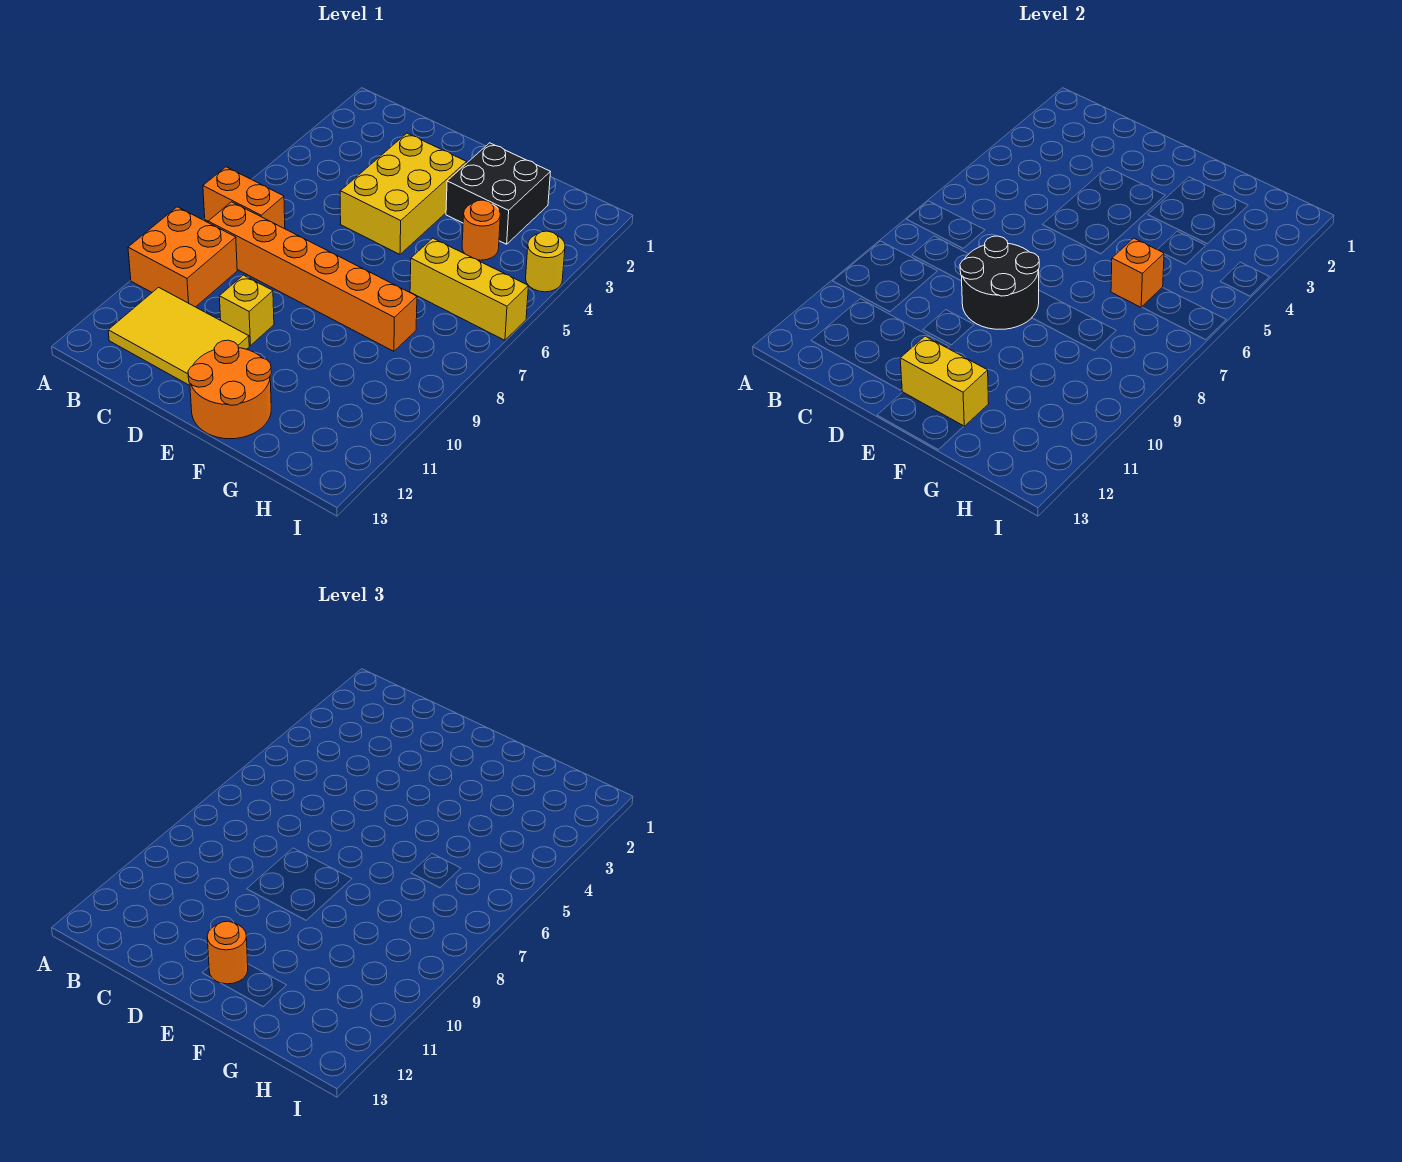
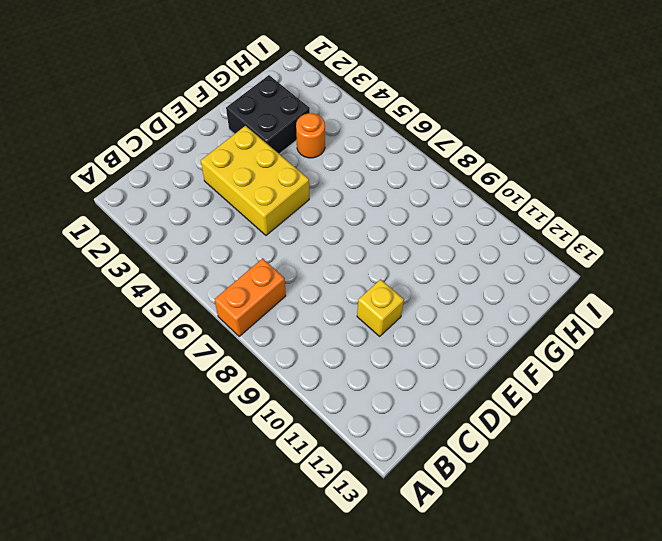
none -> orange brick A9:B10 level 1
none -> orange brick B8:G8 level 1
none -> yellow tile B11:D12 level 1

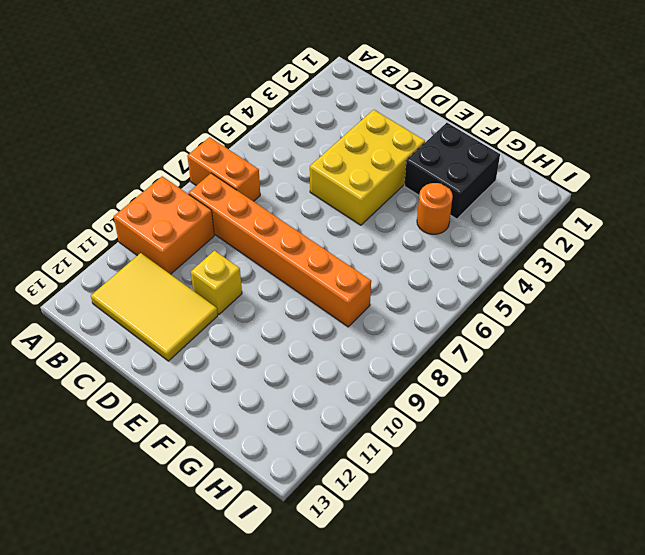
none -> orange round brick E12:F13 level 1
none -> yellow brick G6:I6 level 1
none -> yellow round brick I4 level 1

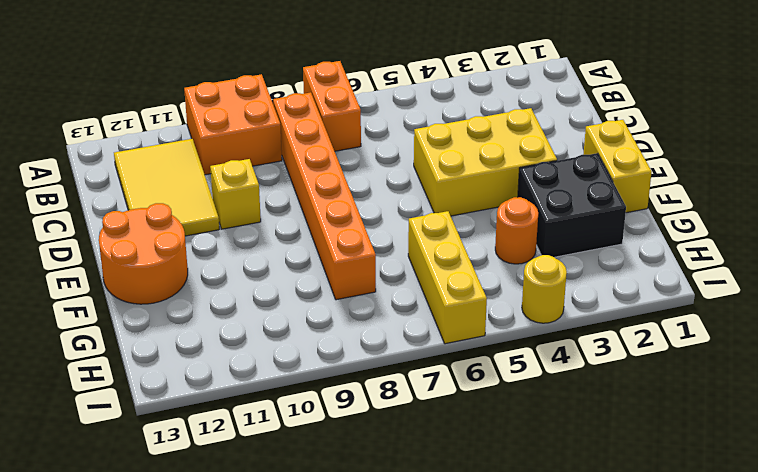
yellow brick E1:F1 level 1 -> yellow brick E12:F12 level 2
none -> black round brick D8:E9 level 2
none -> orange brick G6 level 2
none -> orange round brick E12 level 3

